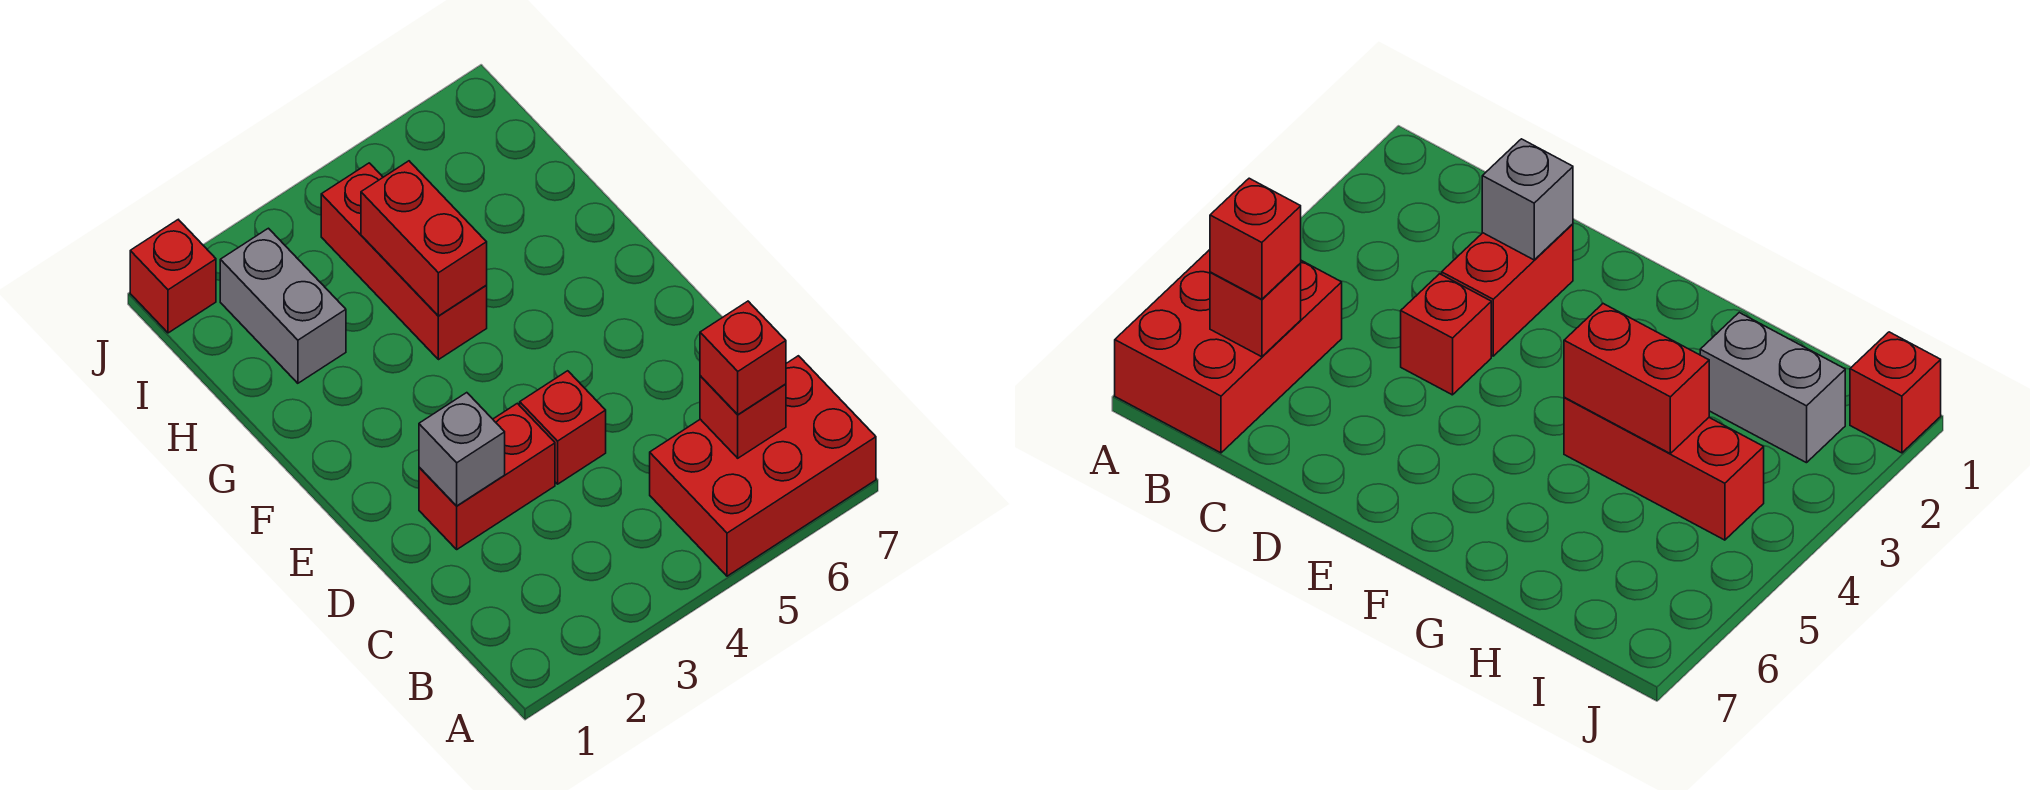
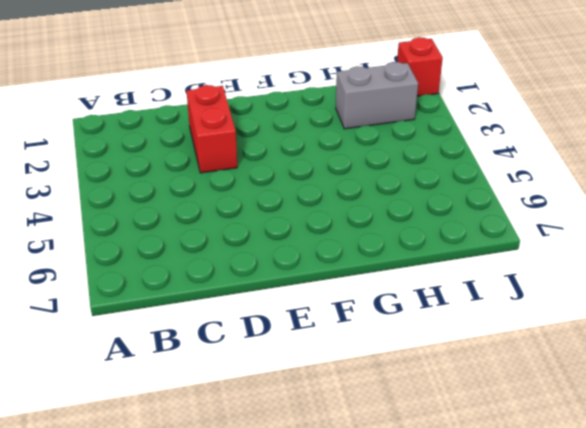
none -> red brick A5:B7 level 1
none -> red brick D4 level 1

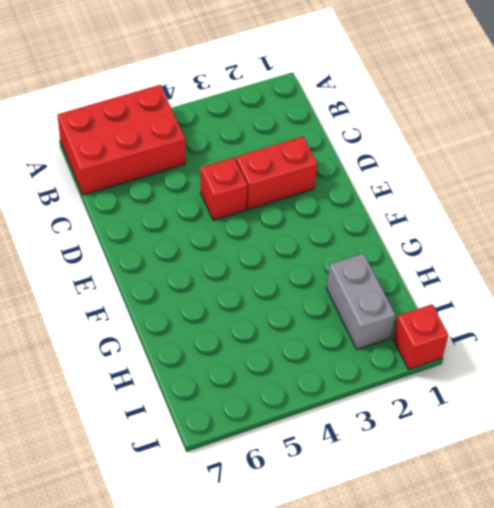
none -> red brick G4:I4 level 1
none -> red brick B6 level 2

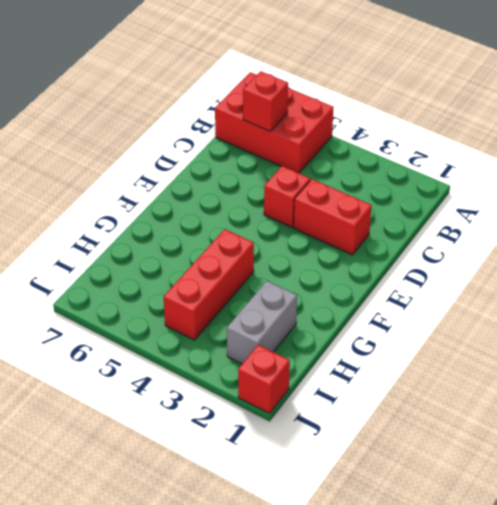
none -> grey brick D2 level 2
none -> red brick G4:H4 level 2

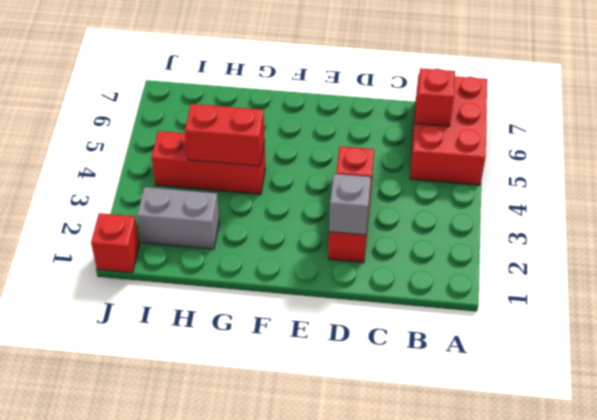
none -> red brick B6 level 3

